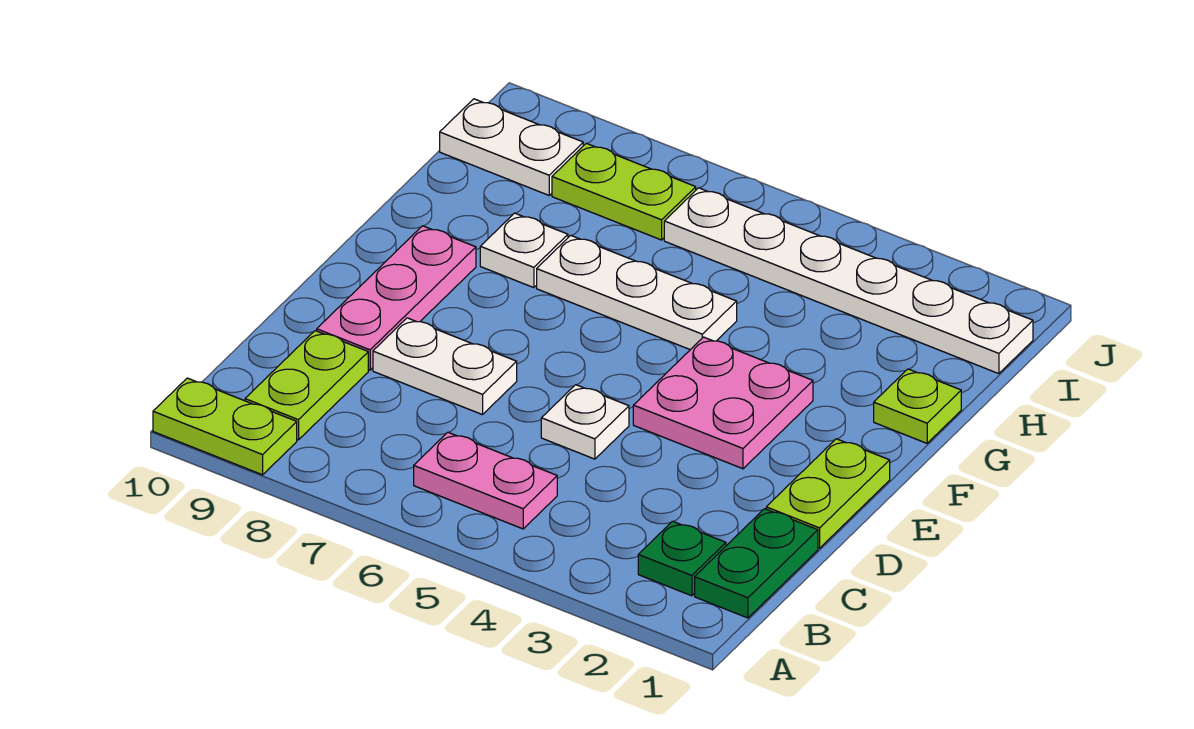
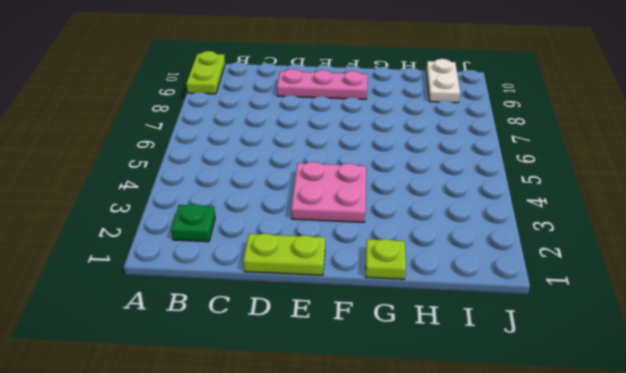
none -> green plate B1:C1 level 1
none -> pink plate B5:B6 level 1
none -> lime plate B9:C9 level 1

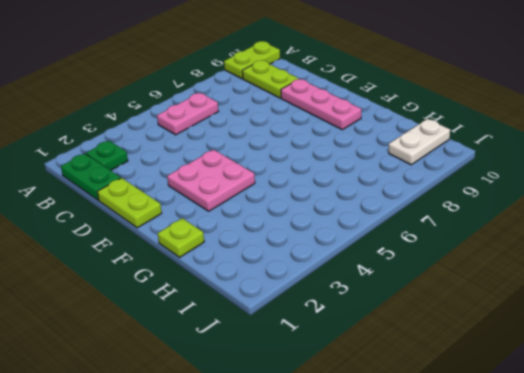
none -> white plate D5 level 1
none -> white plate D7:D8 level 1
none -> white plate G5:G7 level 1

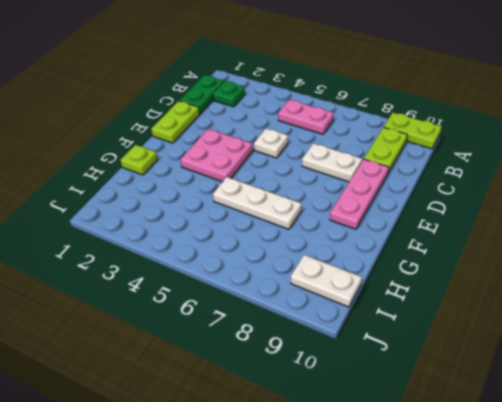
none -> white plate G8 level 1
none -> white plate I1:I6 level 1
none -> lime plate I7:I8 level 1

